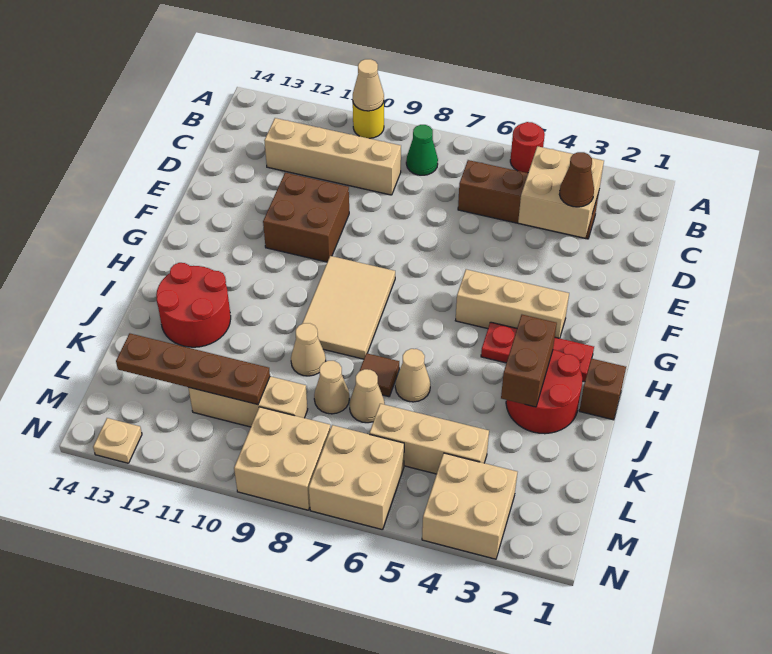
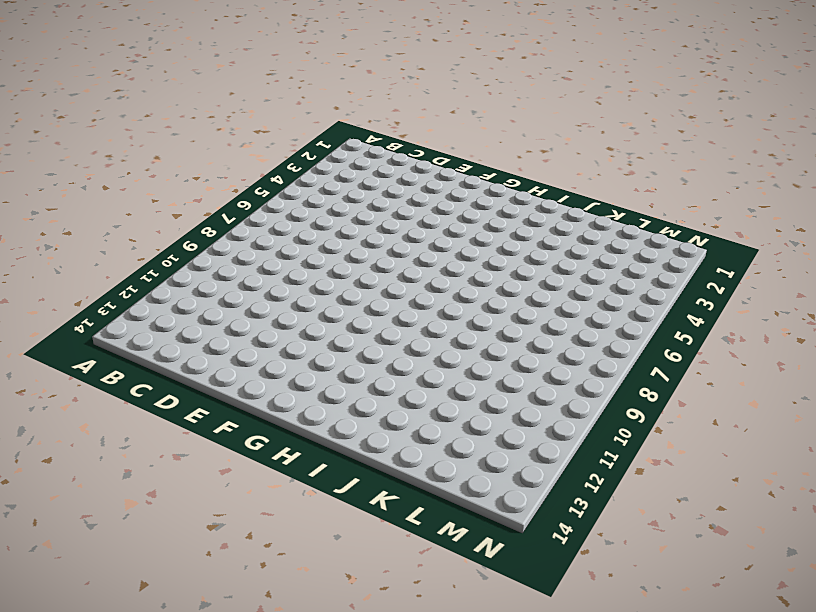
none -> red round brick A5 level 1
none -> yellow round brick A10 level 1
none -> green cone B8 level 1

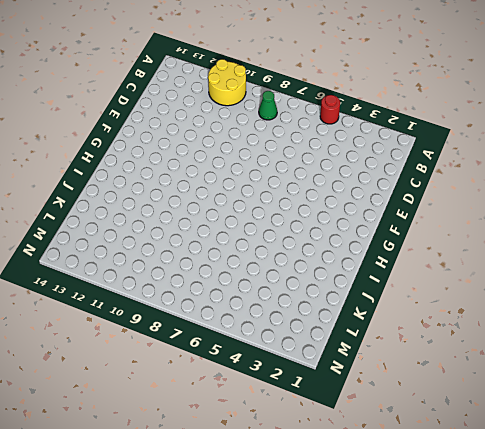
yellow round brick A10:B11 level 1 -> yellow round brick A10 level 1
none -> brown brick C3:C6 level 1
none -> tan brick C9:C12 level 1
none -> brown brick E10:F11 level 1

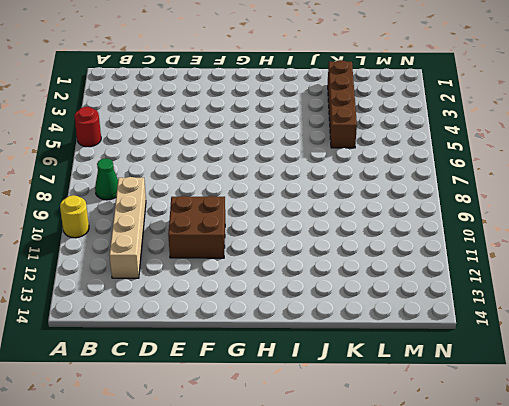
brown brick K2:K5 level 1 -> brown brick C3:C6 level 1
none -> tan brick G3:G5 level 1
none -> tan tile G8:I9 level 1
none -> red plate H2:H4 level 1

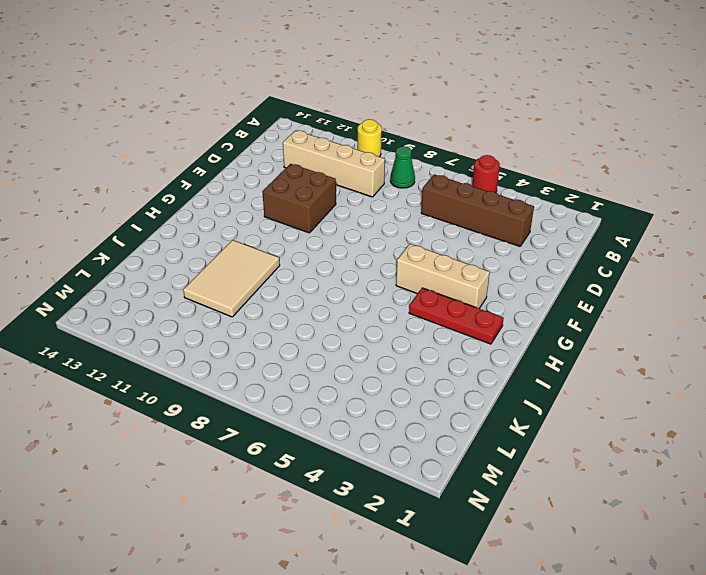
tan tile I10:K11 level 1 -> tan tile G8:I9 level 1
none -> brown brick I1 level 1
none -> red round brick I2:J3 level 1
none -> red round brick I12:J13 level 1

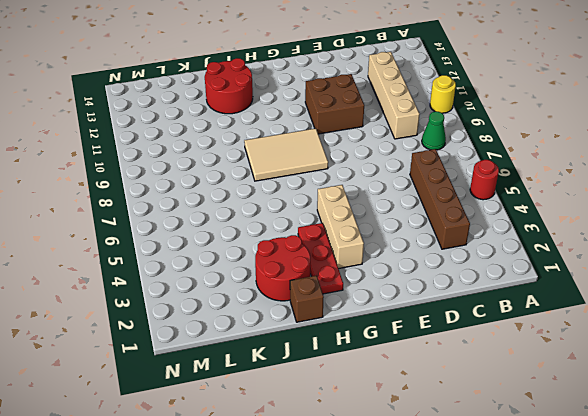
none -> tan cone J6 level 1
none -> brown tile J7 level 1
none -> tan cone J9 level 1

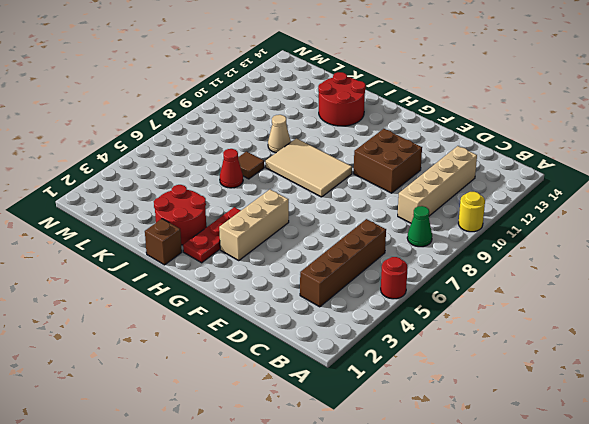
red cone J6 level 1 -> tan cone J6 level 1
none -> tan cone K7 level 1
none -> tan cone K8 level 1
none -> tan brick L4:L6 level 1

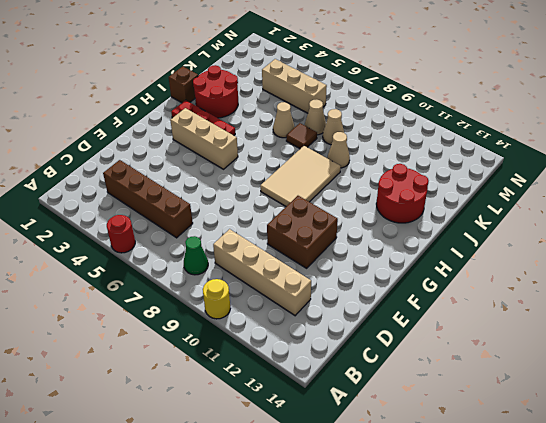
none -> tan brick L9:L11 level 1
none -> tan brick M3:N4 level 1
none -> tan brick M6:N7 level 1

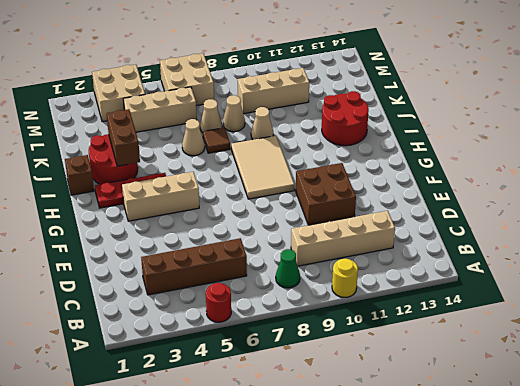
none -> tan brick M8:N9 level 1
none -> tan plate N13 level 1
none -> tan cone A10 level 2

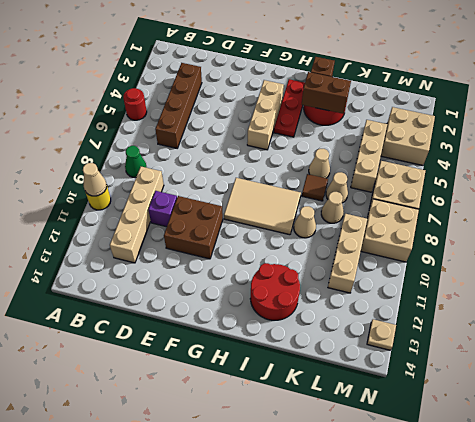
purple brick D10 level 1 -> none
none -> tan brick C3:D4 level 2
none -> brown plate L10:L13 level 2
none -> brown cone D3 level 3

